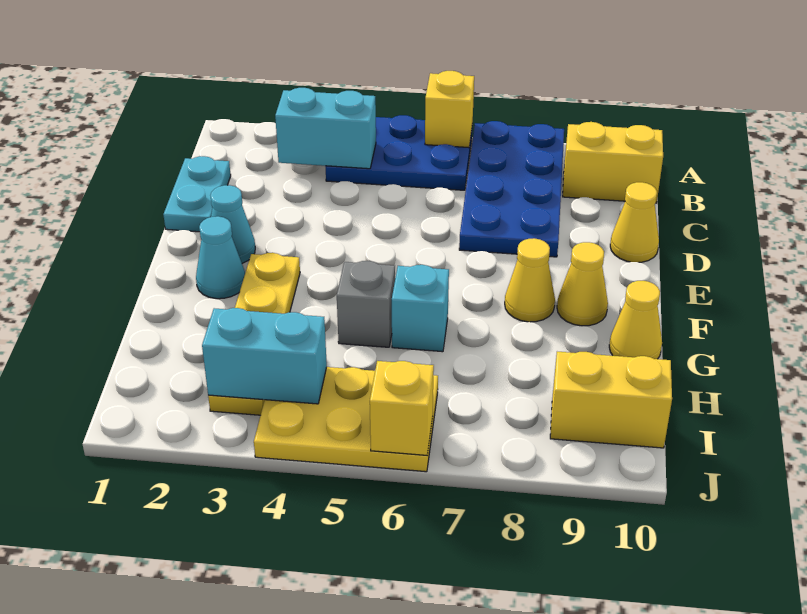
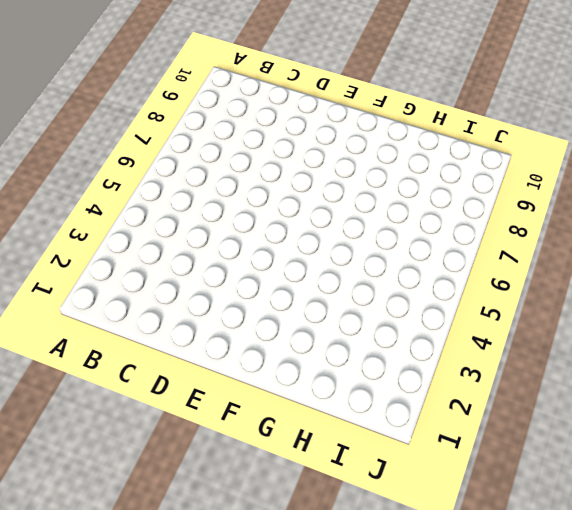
none -> blue plate A4:B6 level 1
none -> blue plate A7:D8 level 1
none -> yellow brick B9:B10 level 1

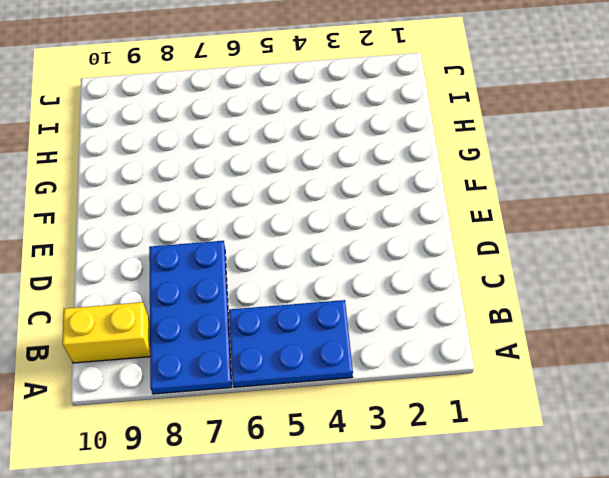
none -> cyan plate C1:D1 level 1
none -> yellow cone D10 level 1
none -> cyan cone E2 level 1

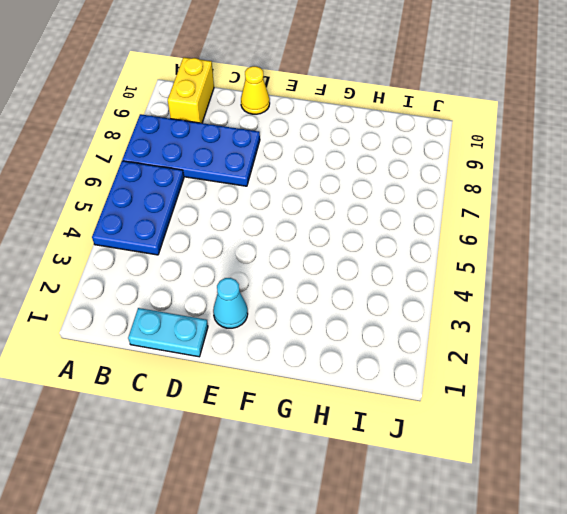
none -> cyan cone F2 level 1
none -> yellow plate F3:I3 level 1
none -> yellow cone F8 level 1

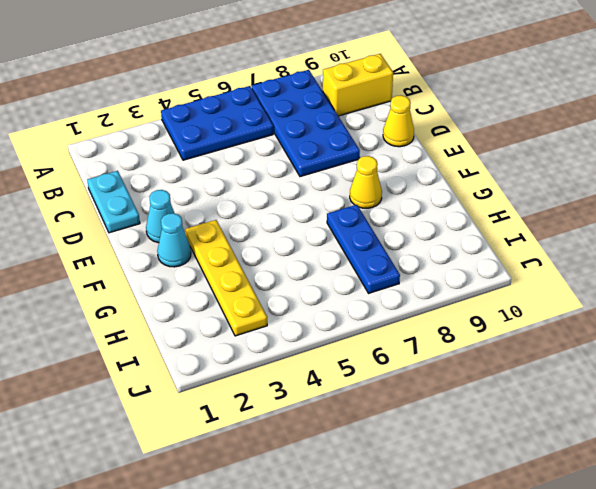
blue plate G7:I7 level 1 -> none
none -> yellow cone F9 level 1
none -> grey brick G5 level 1
none -> cyan brick G6 level 1

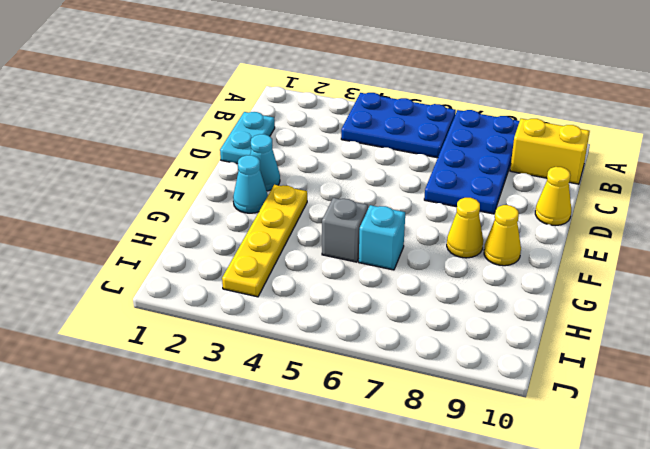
none -> yellow cone G10 level 1
none -> yellow plate I4:J6 level 1
none -> yellow brick I9:I10 level 1

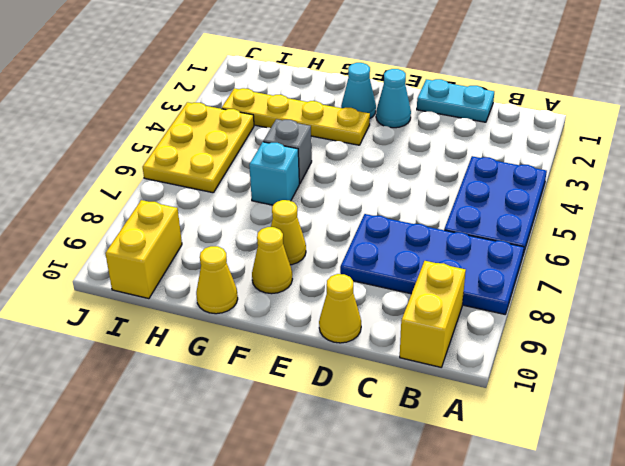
none -> yellow brick A6 level 2
none -> cyan brick B3:B4 level 2
none -> cyan brick I3:I4 level 2

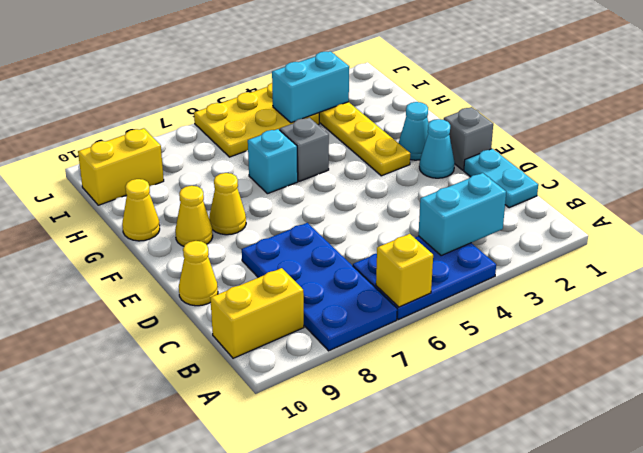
grey brick E1 level 1 -> none
none -> yellow brick J6 level 2

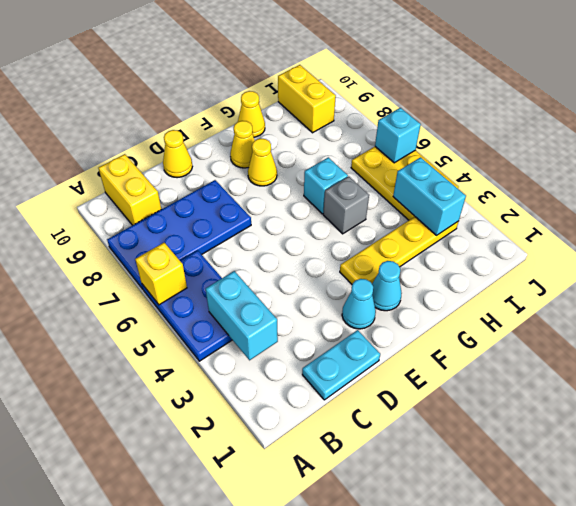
cyan brick J6 level 2 -> yellow brick J6 level 2

